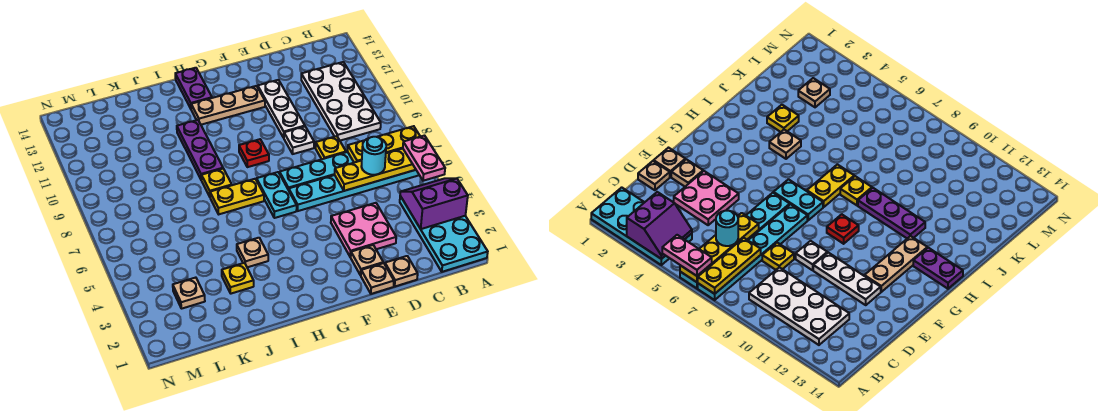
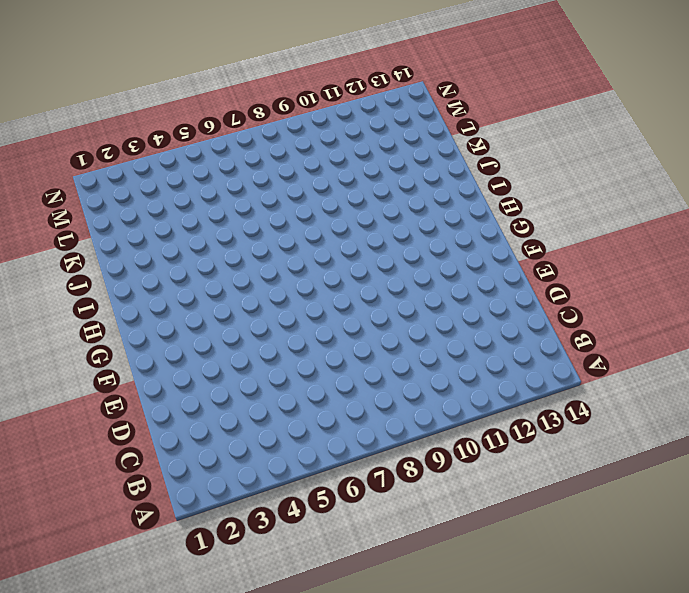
none -> cyan plate A1:B4 level 1
none -> cyan plate A6:F6 level 1
none -> cyan plate A7:F7 level 1

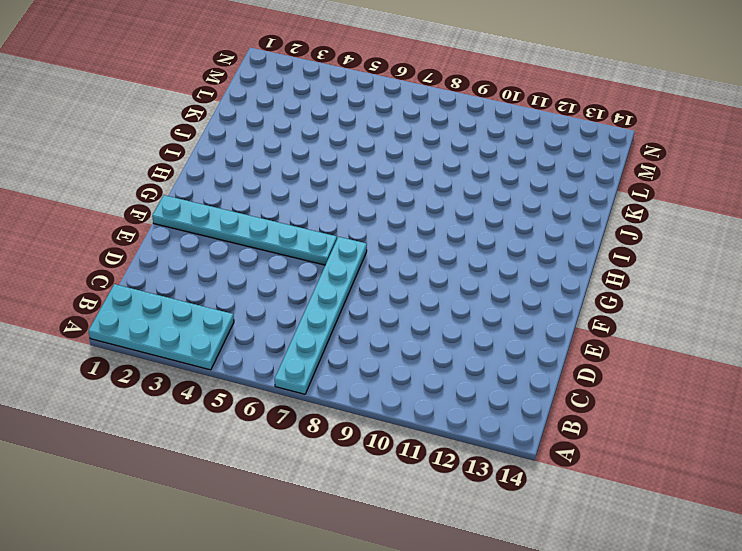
cyan plate F1:F6 level 1 -> cyan plate A6:F6 level 1
none -> white plate B9:C12 level 1
none -> tan plate D1 level 1
none -> pink plate D3:E4 level 1

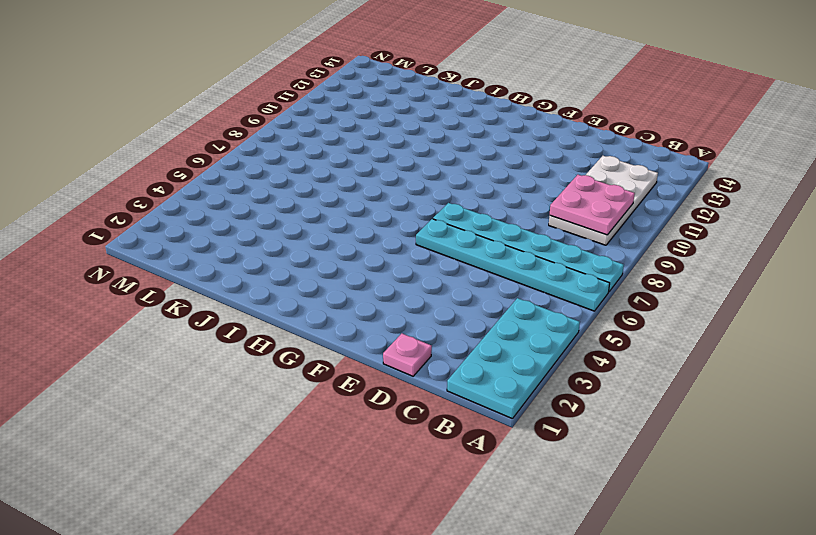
pink plate B9:C10 level 2 -> pink plate D3:E4 level 1
pink plate D1 level 1 -> tan plate D1 level 1
none -> yellow plate D8 level 1
none -> tan plate E1 level 1
none -> tan plate E2 level 1

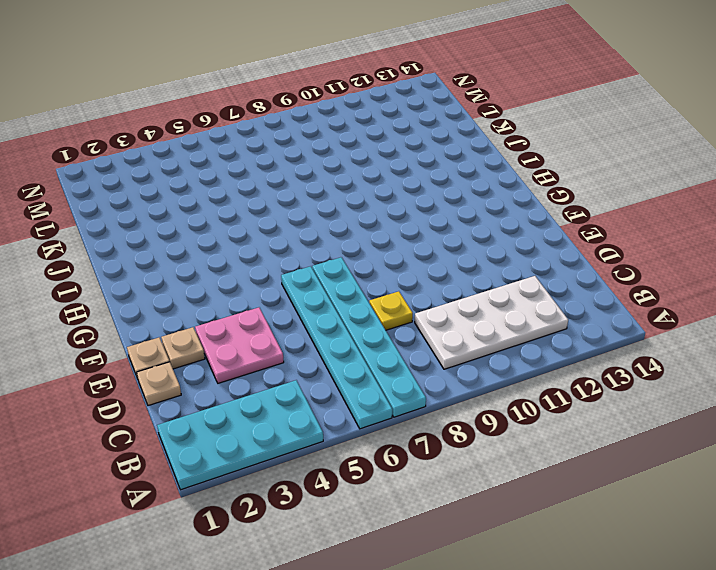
none -> white plate E9 level 1
none -> white plate E10:E12 level 1
none -> tan plate F12:H12 level 1

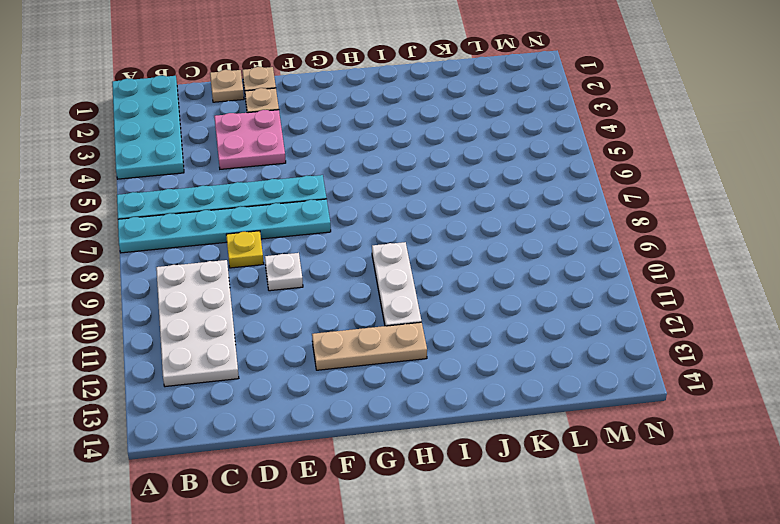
white plate H9:H11 level 1 -> white plate E10:E12 level 1
none -> cyan plate G6:G7 level 1
none -> red plate G9 level 1
none -> yellow plate H7:I7 level 1

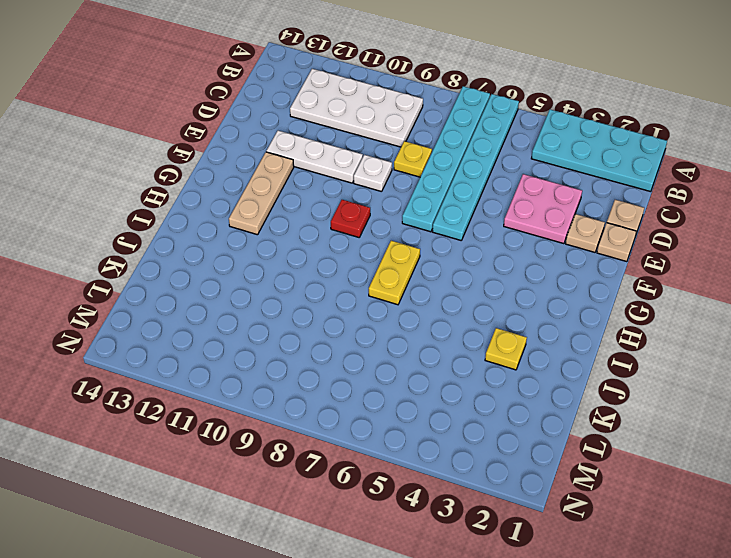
none -> cyan plate G6:G7 level 1
none -> purple plate H13:H14 level 1
none -> tan plate I4 level 1

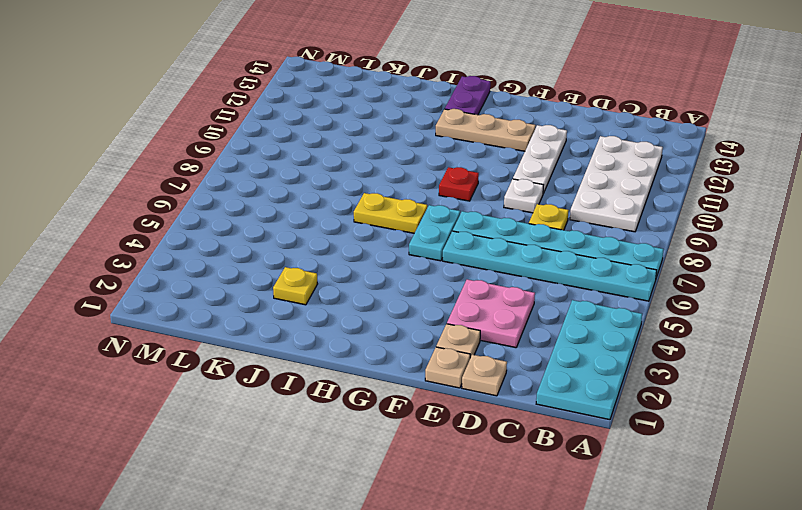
none -> tan plate I4 level 1
none -> yellow plate I8 level 1
none -> purple plate I9:I11 level 1

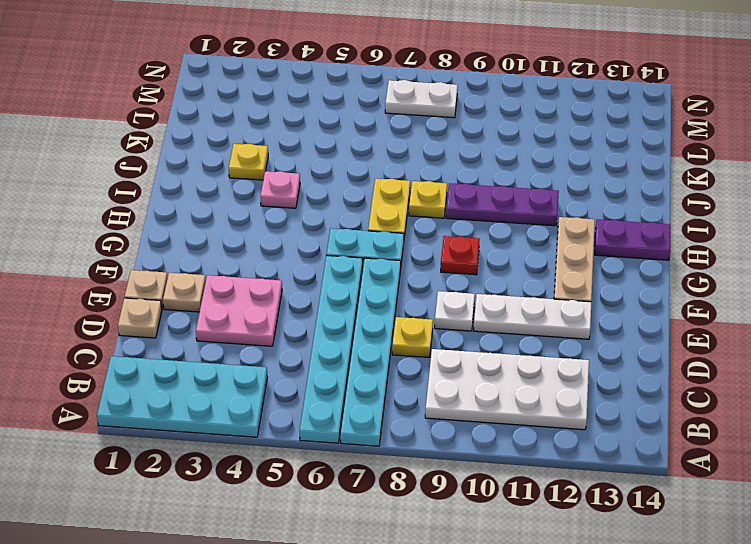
pink plate I4 level 1 -> tan plate I4 level 1
white plate M7:M8 level 1 -> none
none -> tan plate L3 level 1
none -> purple slope A3:B4 level 2 top 3
none -> yellow plate A6:D6 level 2

